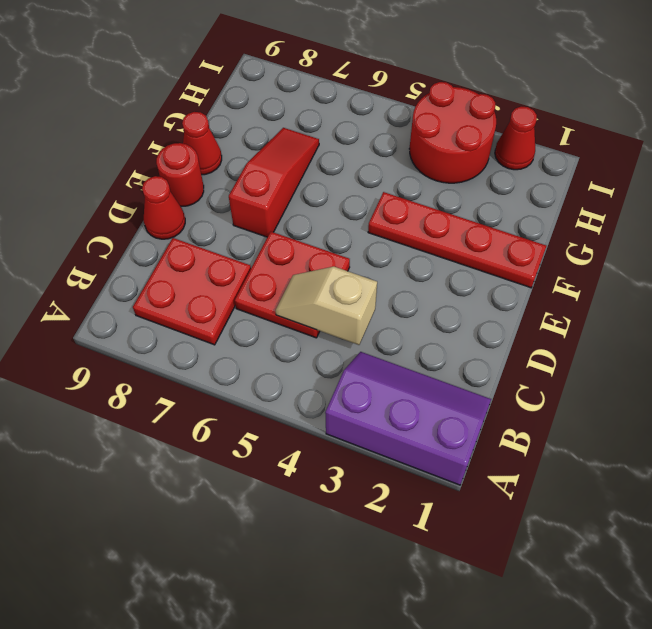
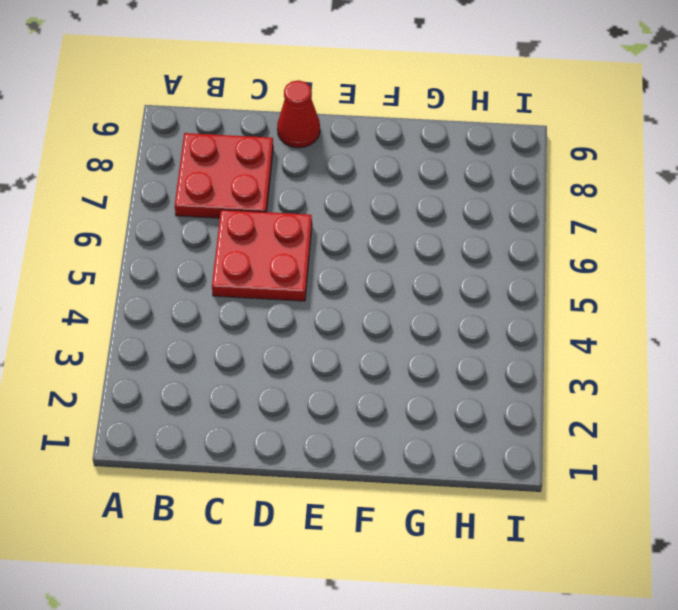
none -> purple slope A1:B3 level 1 top A
none -> red slope E7:G7 level 1 top E

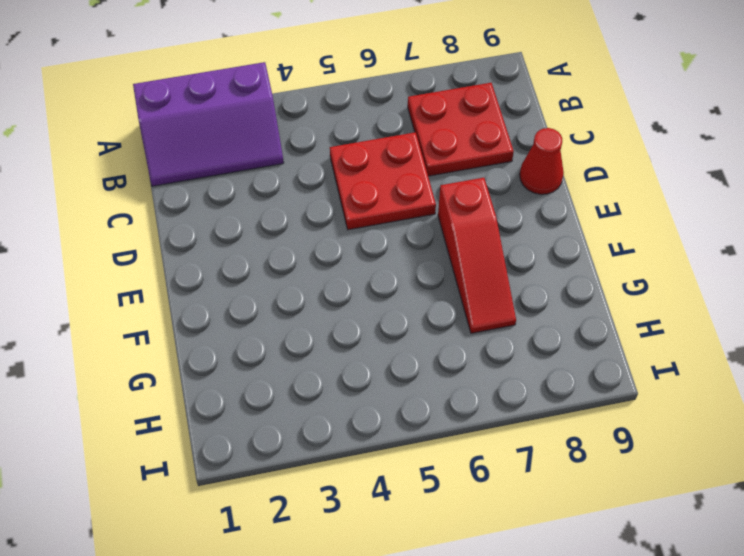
none -> red round brick E9 level 1
none -> red plate F1:F4 level 1

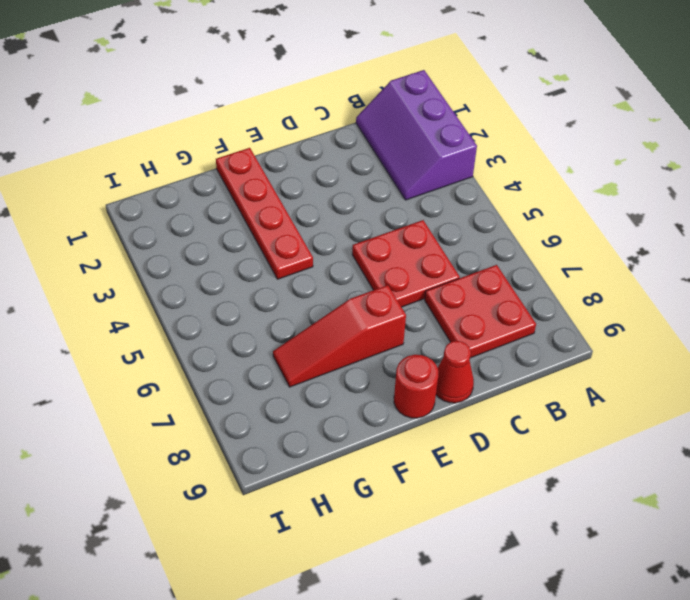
none -> red cone F9 level 1
none -> red round brick H3:I4 level 1

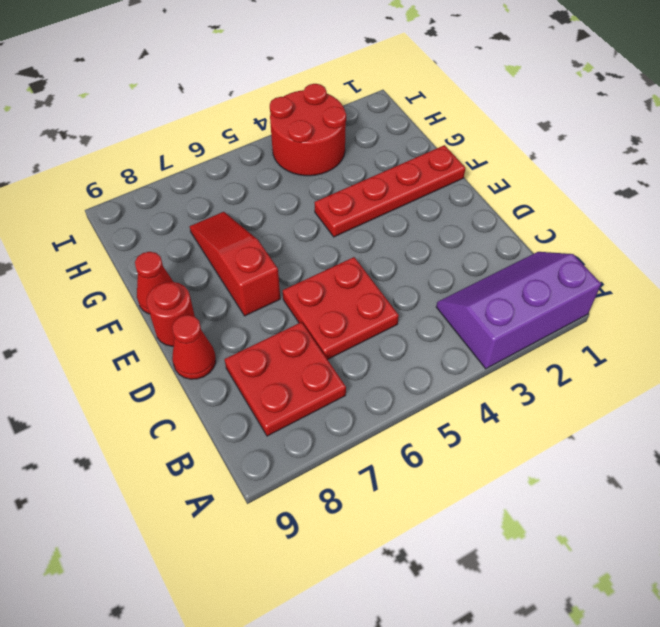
none -> red cone I2 level 1
none -> tan slope C4:C5 level 2 top 4

